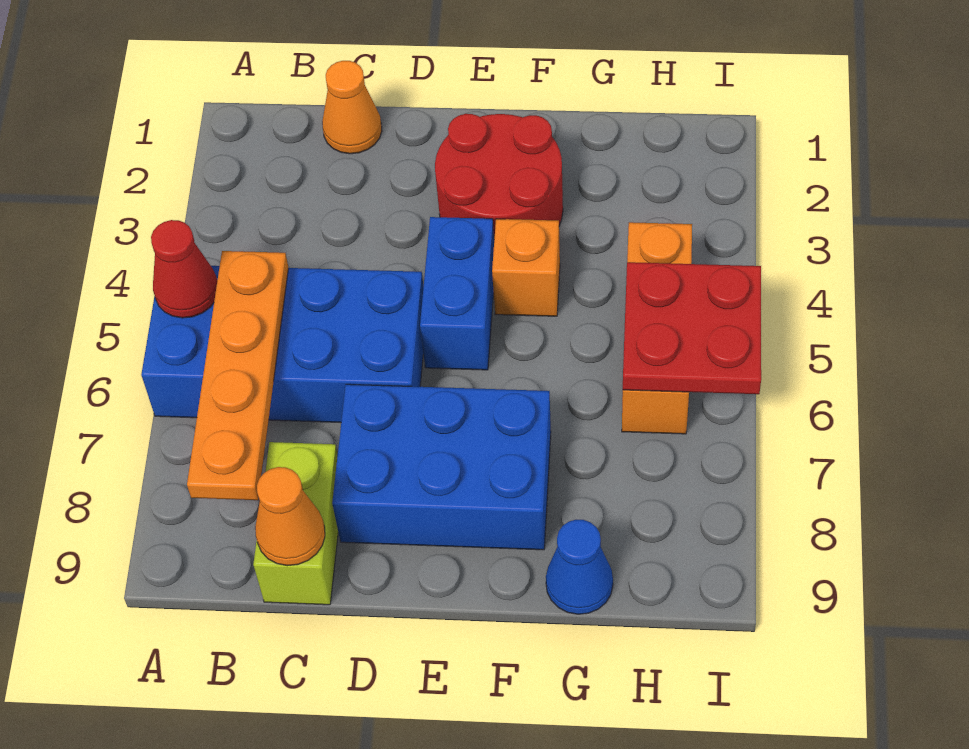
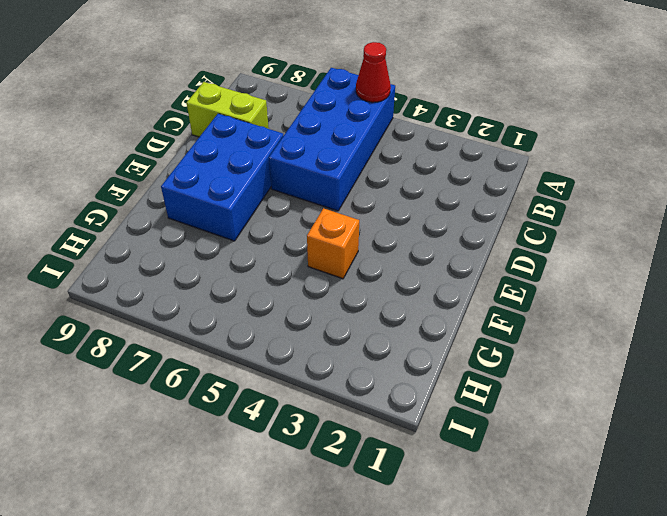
none -> orange cone C1 level 1
none -> red round brick E2:F3 level 1
none -> blue brick E4:E5 level 1

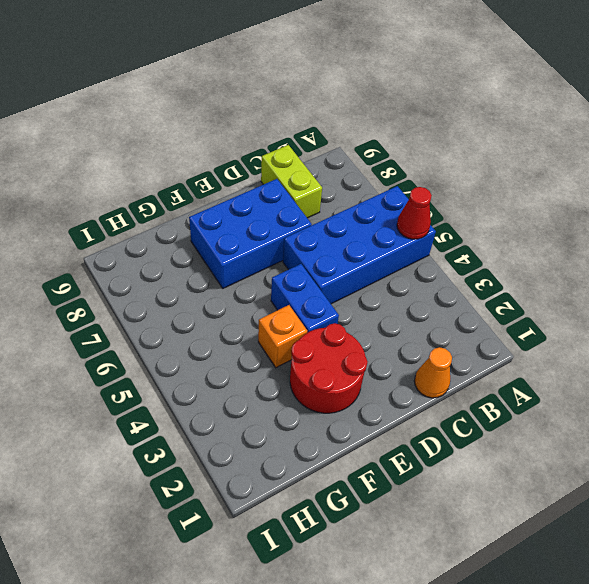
none -> blue cone G9 level 1
none -> orange brick H4:H6 level 1
none -> orange plate B5:B8 level 2

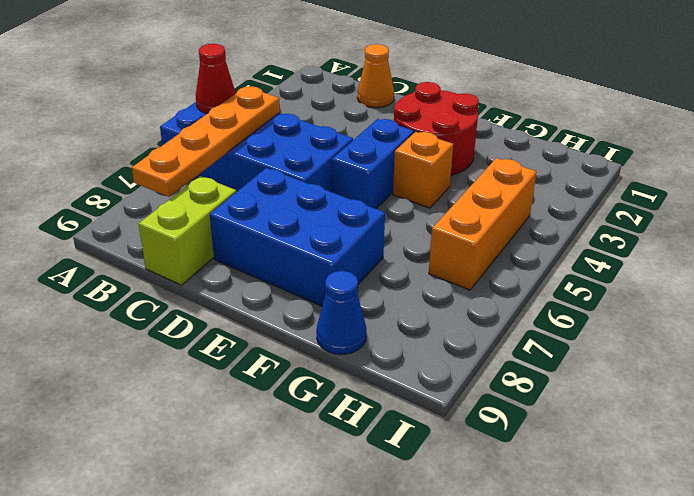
none -> orange cone C9 level 2
none -> red plate H5:I6 level 2

